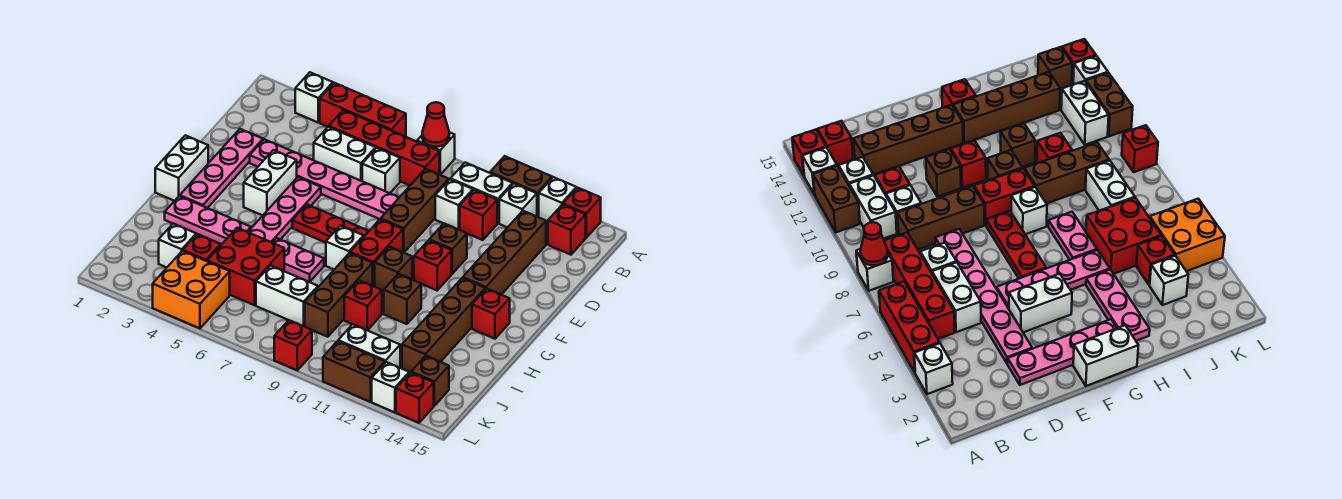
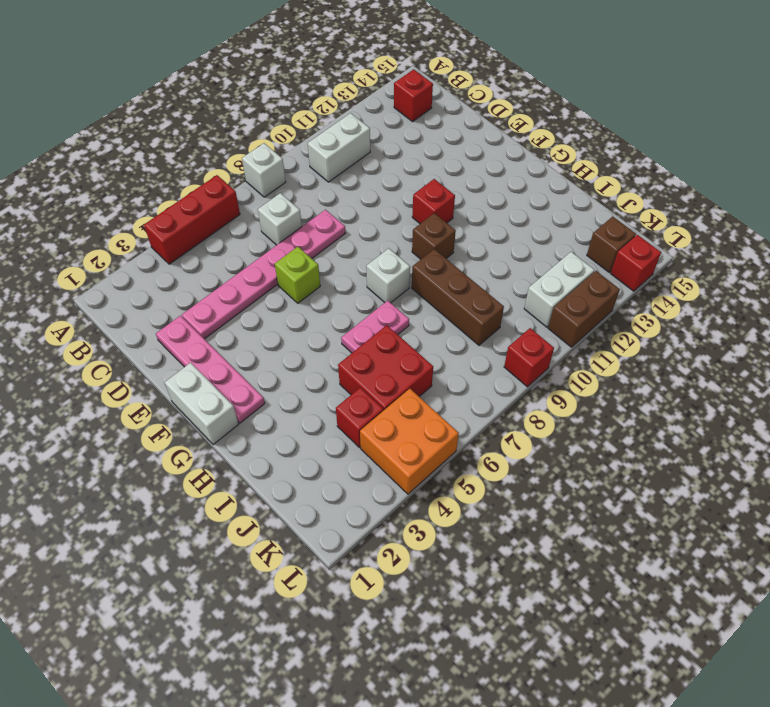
lime brick E6 level 1 -> none
none -> white brick A3 level 1
none -> brown brick A11:A12 level 1
none -> white brick A13 level 1
none -> red brick A14 level 1

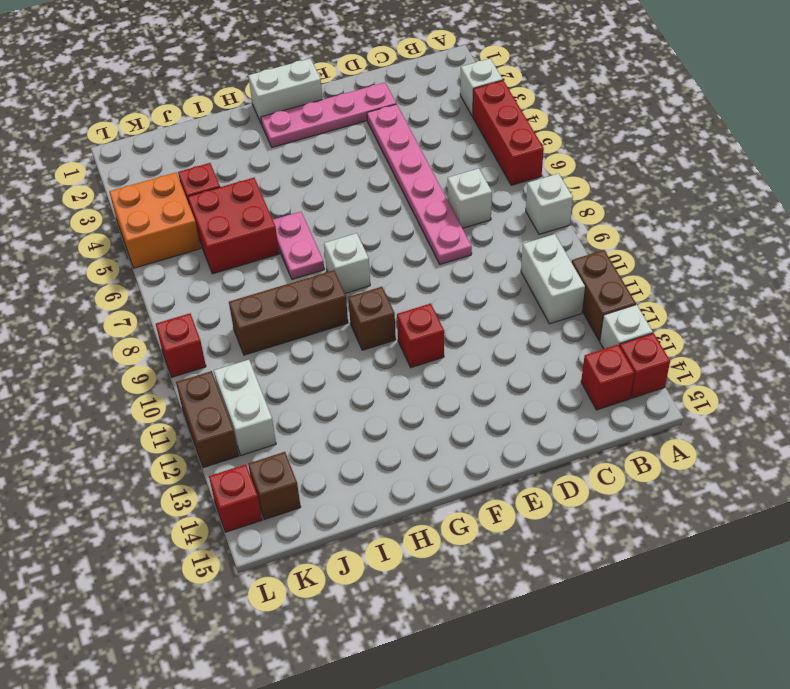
none -> red brick B5:B8 level 1
none -> white brick B12 level 1
none -> white brick C5:C6 level 1
none -> brown brick C9:E9 level 1

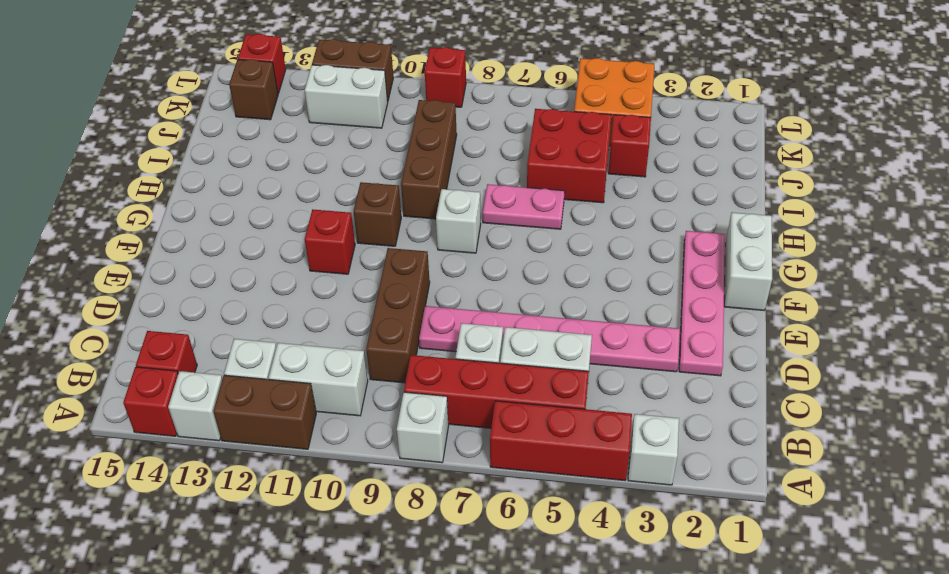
none -> white brick C10 level 1
none -> red brick C11 level 1
none -> brown brick C13:F13 level 1
none -> white brick E4:F4 level 1

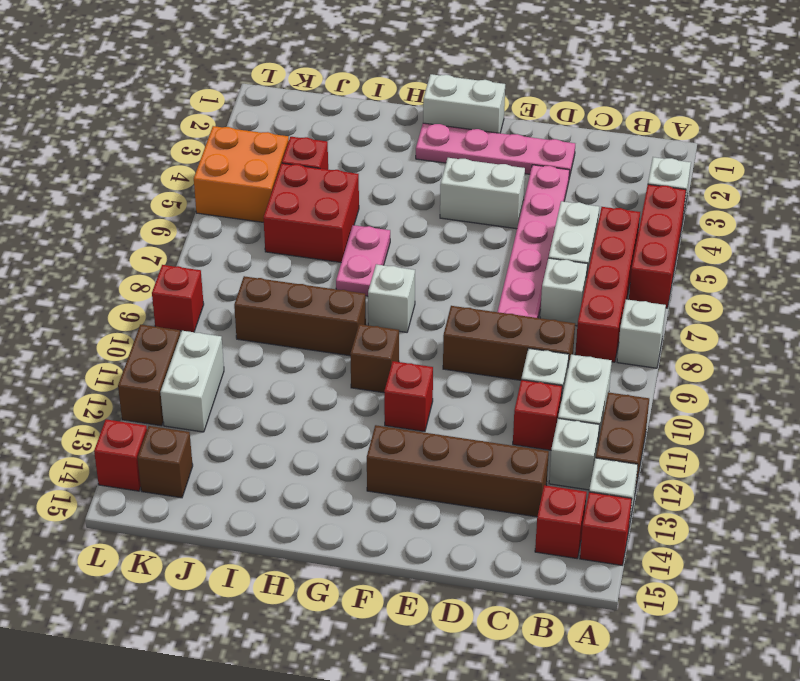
none -> pink plate E5:H5 level 1
none -> brown brick E11 level 1
none -> red plate F6:F8 level 1
none -> red brick F9:G9 level 1

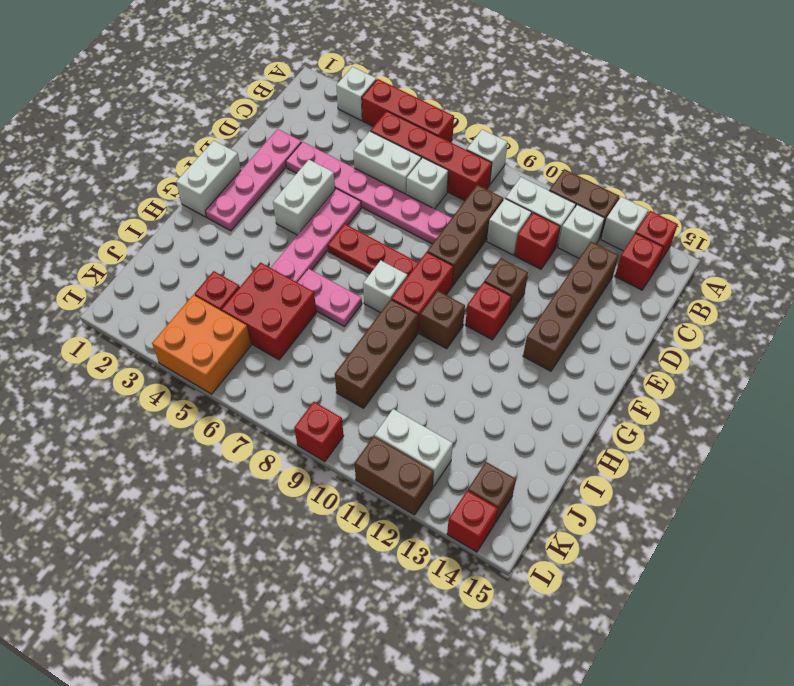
none -> brown brick G13:J13 level 1
none -> red brick G14 level 1
none -> pink plate H2:H4 level 1
none -> brown brick H11 level 1

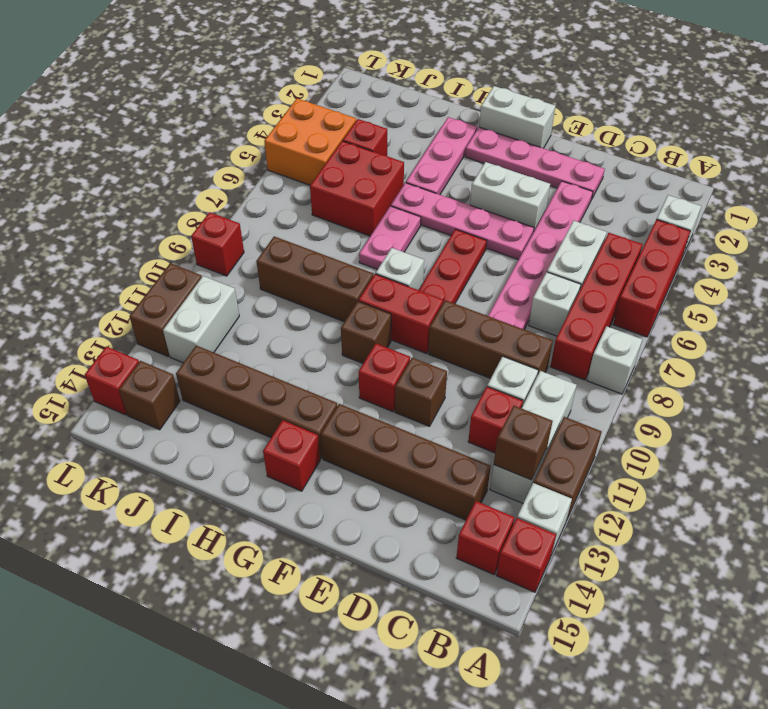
brown brick B12 level 2 -> brown brick H11 level 1
none -> red brick I10 level 1
none -> white brick J3 level 1
none -> white brick J7:J8 level 1
none -> white brick L13 level 1

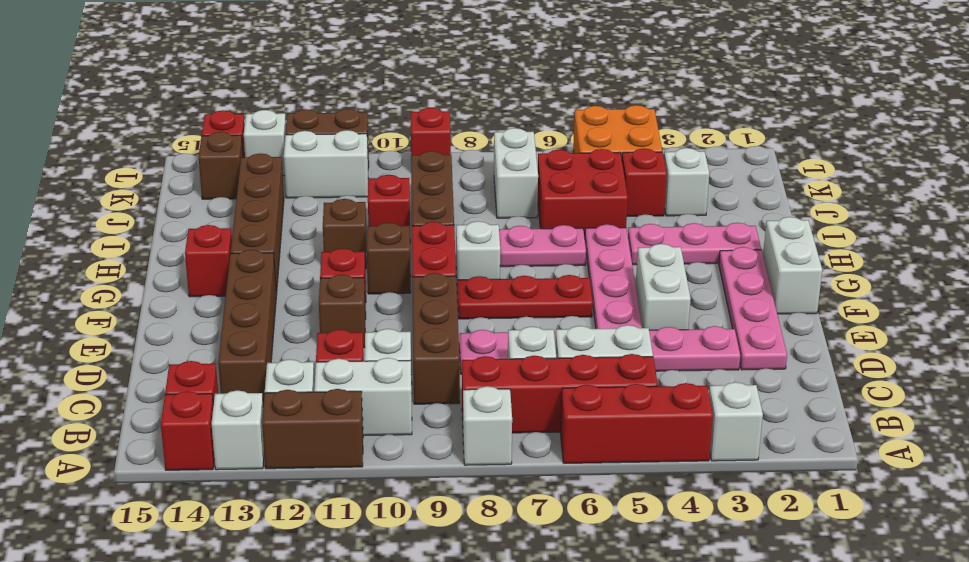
white brick J7:K7 level 1 -> white brick J7:J8 level 1
none -> red cone A8 level 2

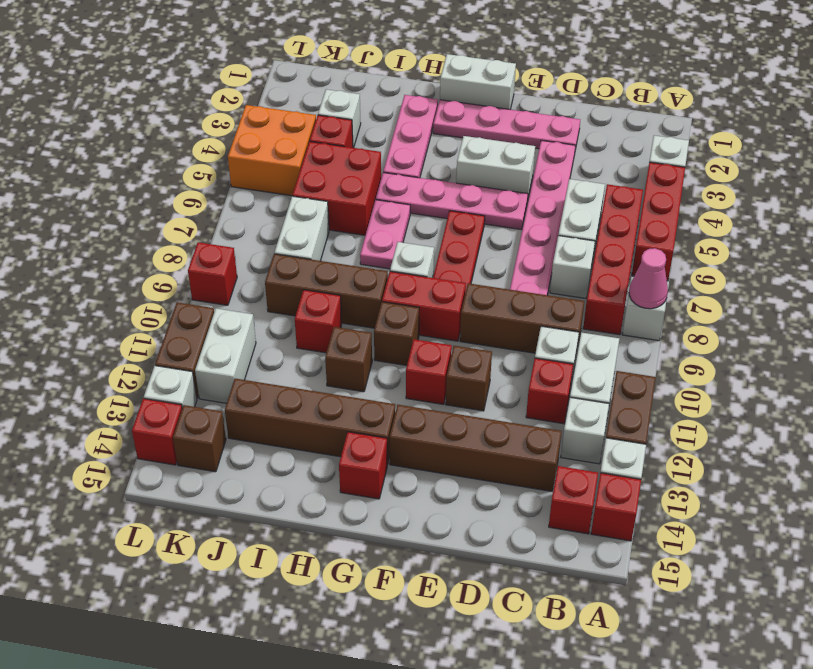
pink cone A8 level 2 -> red cone A8 level 2

